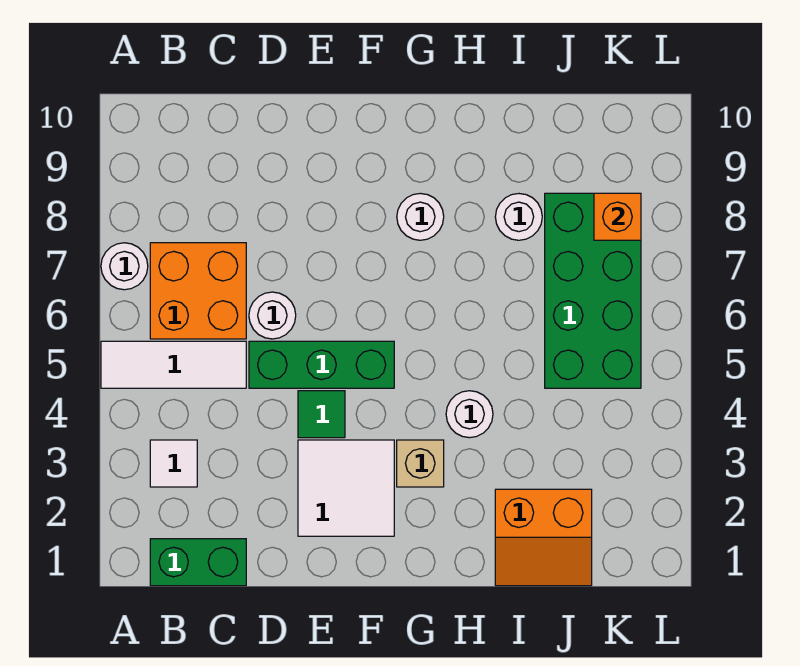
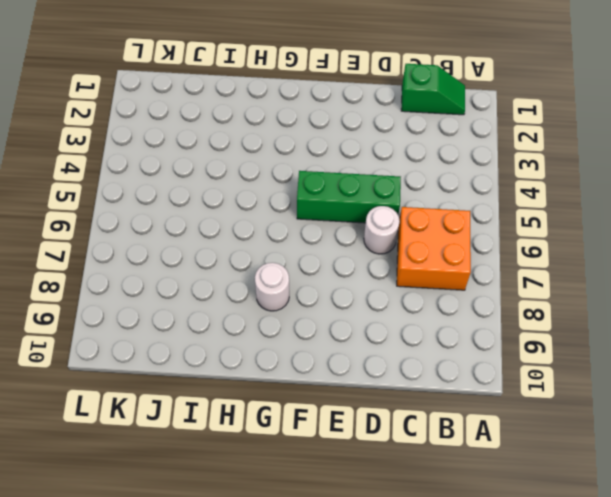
green slope B1:C1 level 1 top C -> green brick B1:C1 level 1
none -> white tile A5:C5 level 1
none -> white round brick A7 level 1
none -> white tile B3 level 1

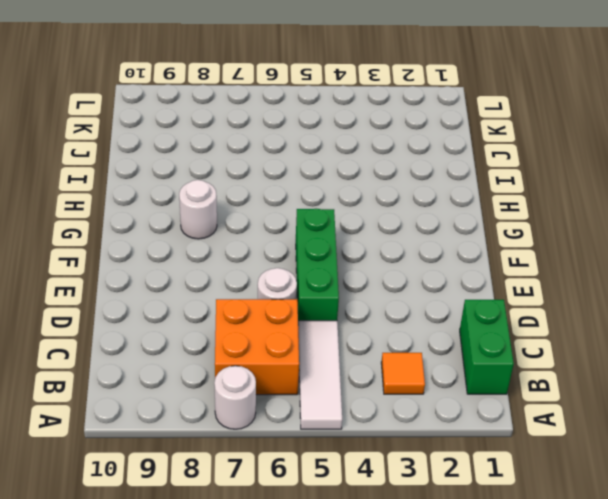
orange tile B3 level 1 -> white tile B3 level 1
none -> white tile E2:F3 level 1
none -> green tile E4 level 1
none -> tan brick G3 level 1

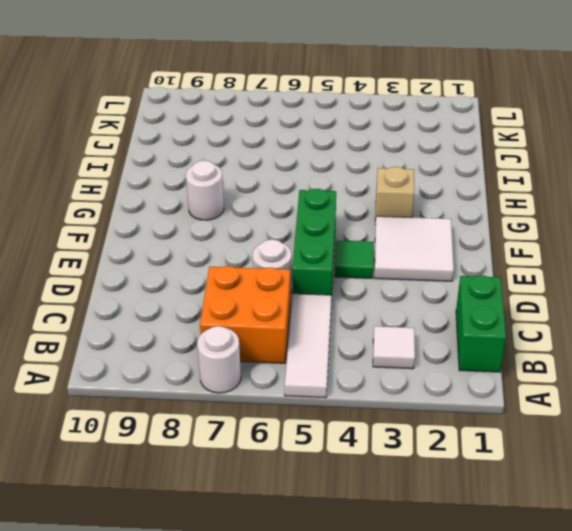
none -> white round brick H4 level 1
none -> orange slope I1:J2 level 1 top 2
none -> white round brick I8 level 1

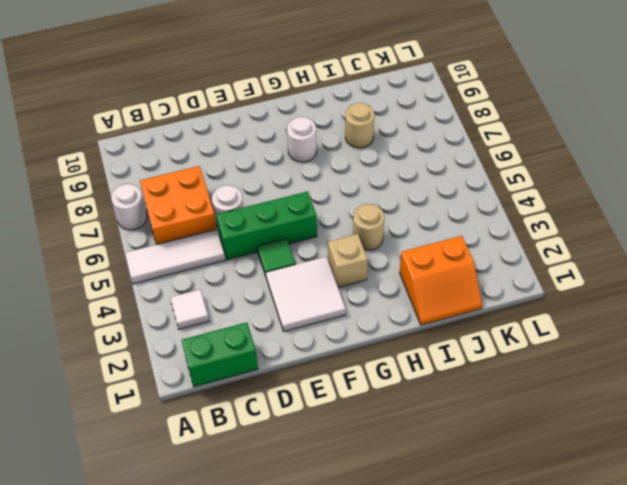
tan round brick H4 level 1 -> white round brick H4 level 1
tan round brick I8 level 1 -> white round brick I8 level 1
none -> green brick J5:K8 level 1
none -> orange brick K8 level 2

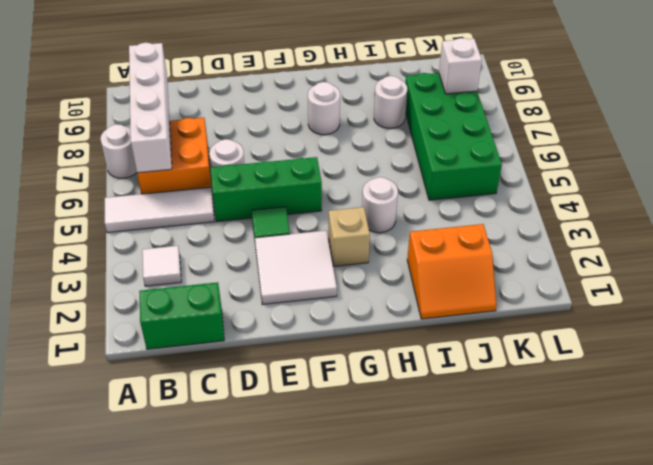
white brick B6:B9 level 2 -> none
white brick K8 level 2 -> orange brick K8 level 2

